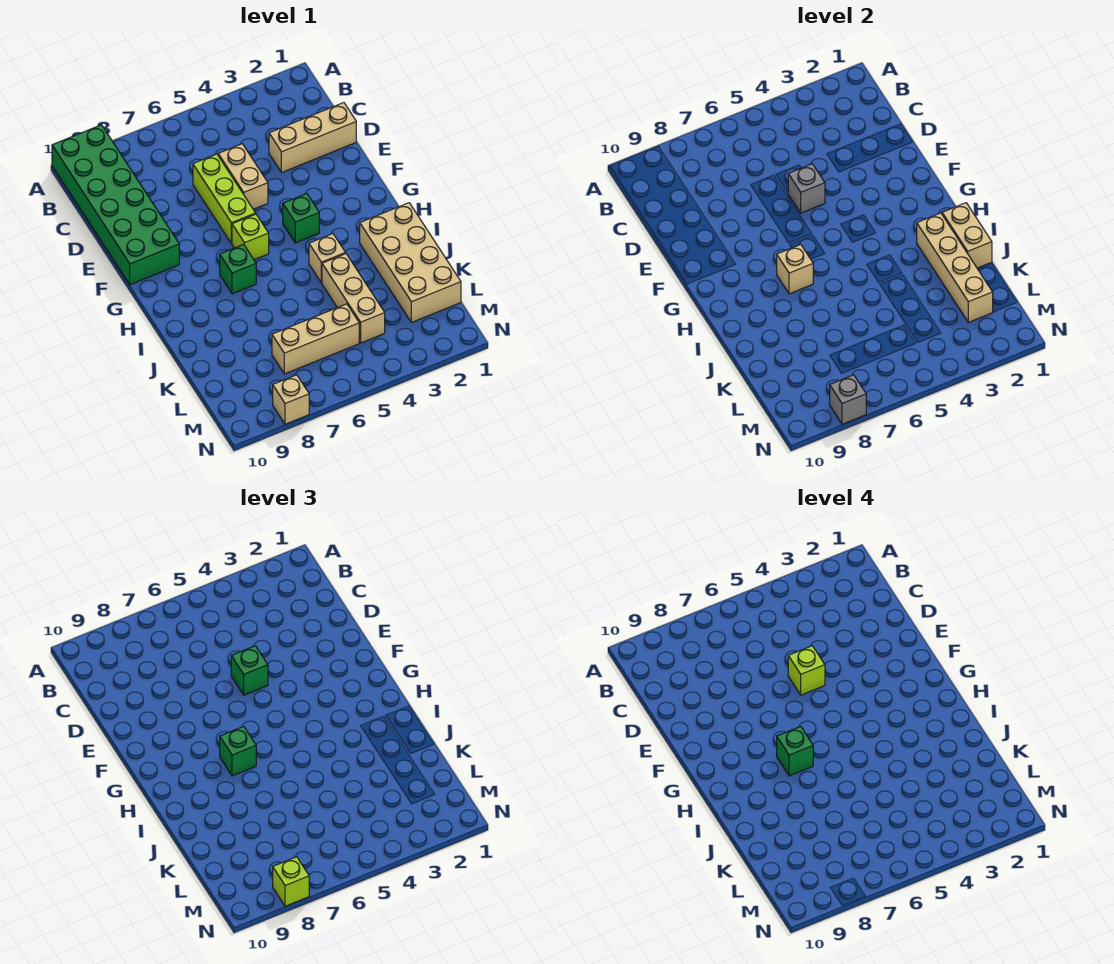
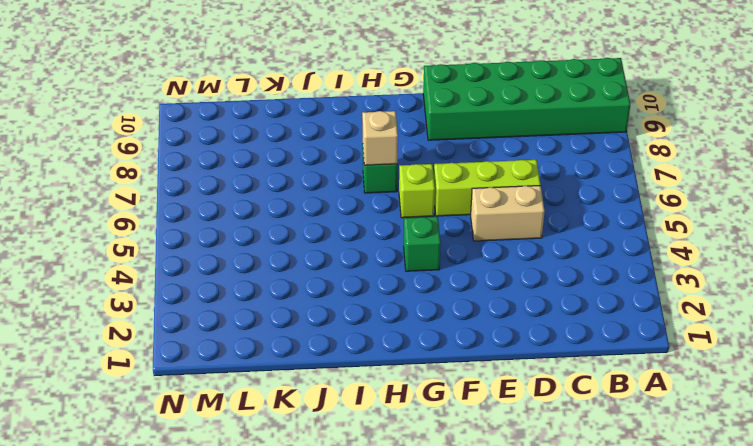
none -> tan brick D1:D3 level 1
none -> tan brick I1:L2 level 1
none -> tan brick I4 level 1

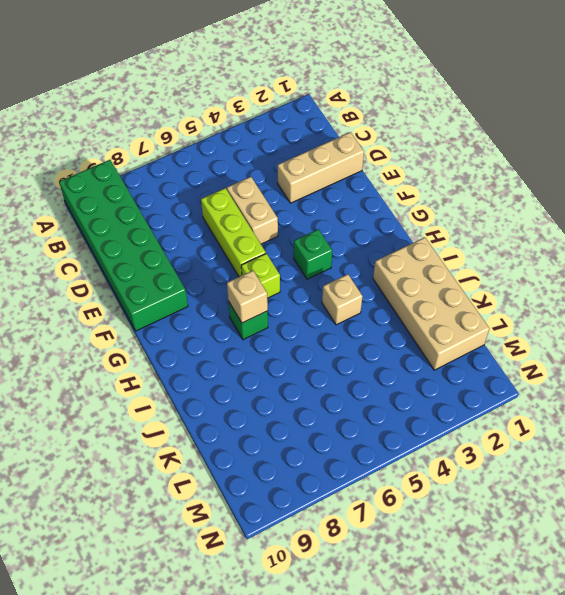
none -> tan brick J4:L4 level 1
none -> tan brick L5:L7 level 1
none -> tan brick N8 level 1

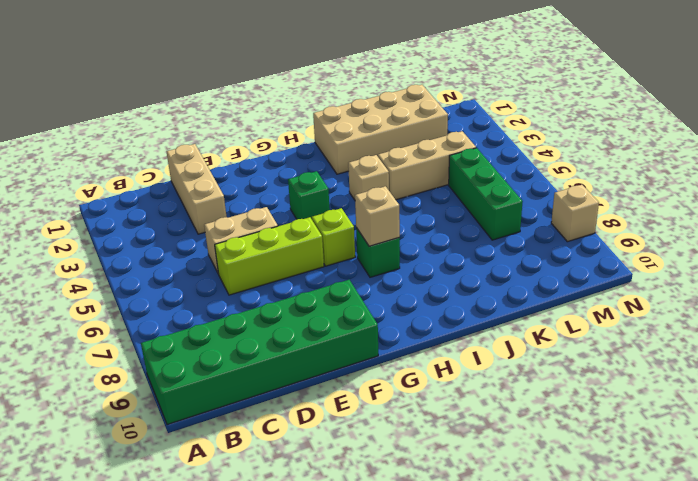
green brick L5:L7 level 1 -> tan brick L5:L7 level 1
none -> grey brick E5 level 2
none -> tan brick I1:J1 level 2
none -> tan brick I2:L2 level 2

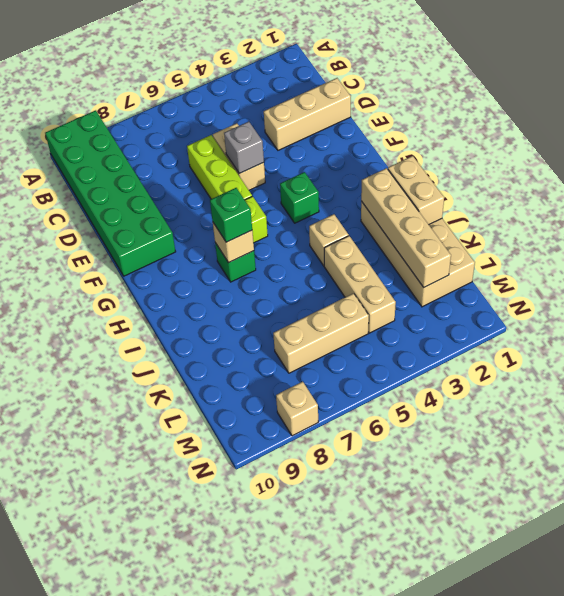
none -> grey brick N8 level 2
none -> green brick E5 level 3
none -> lime brick N8 level 3

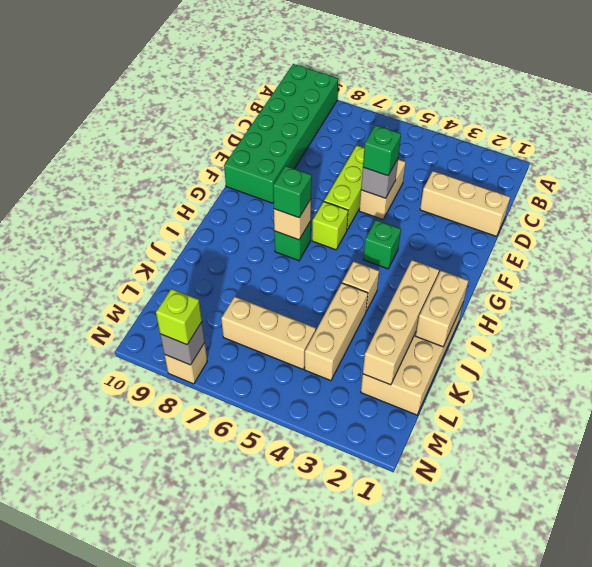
none -> lime brick E5 level 4
none -> green brick H7 level 4

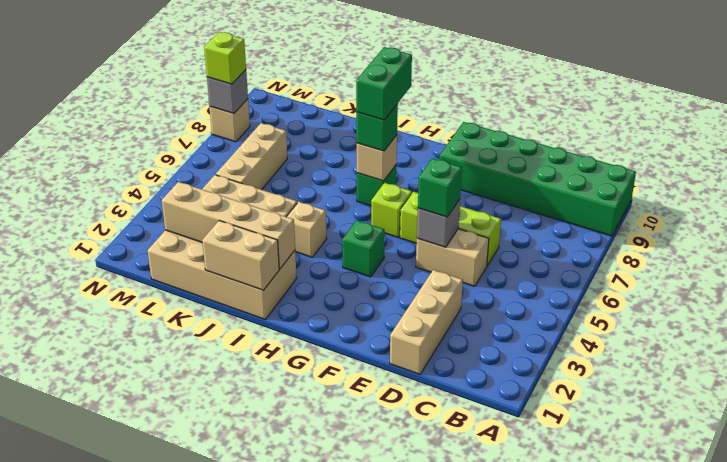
green brick H7:H8 level 4 -> green brick H7 level 4
none -> lime brick E5 level 4

